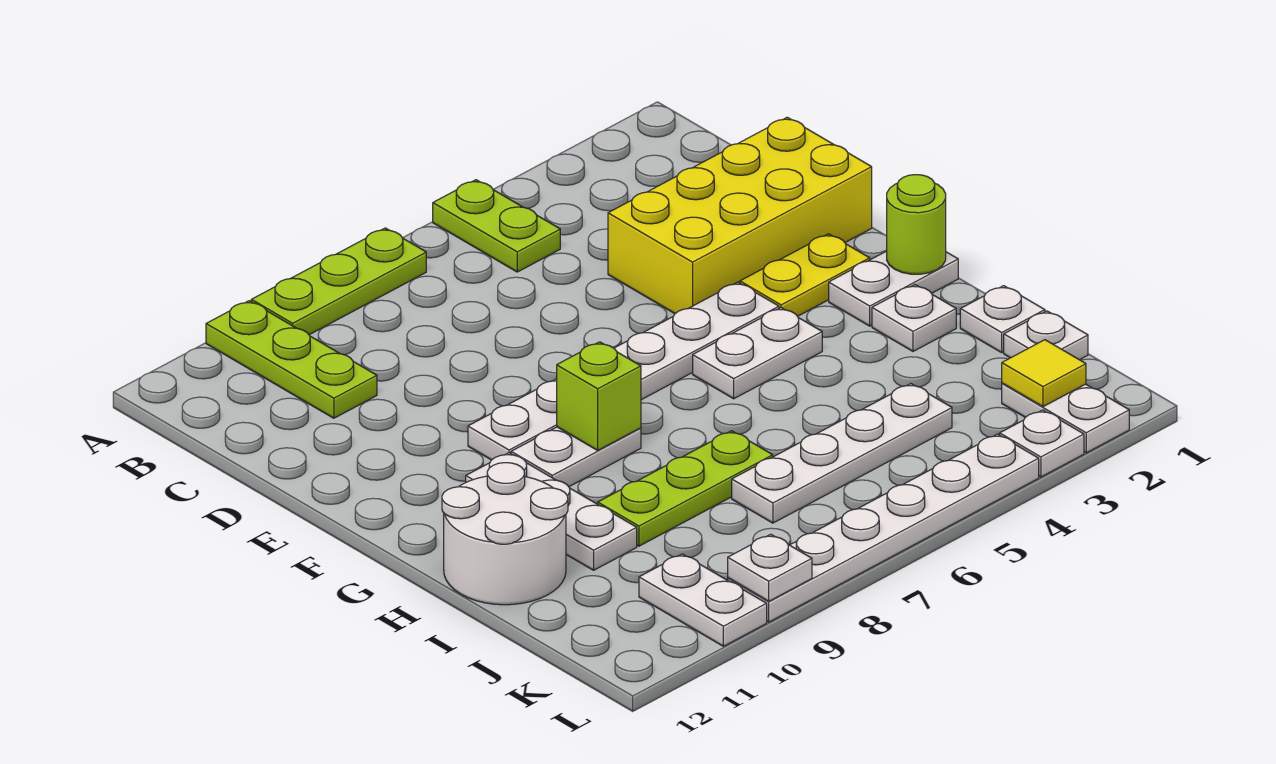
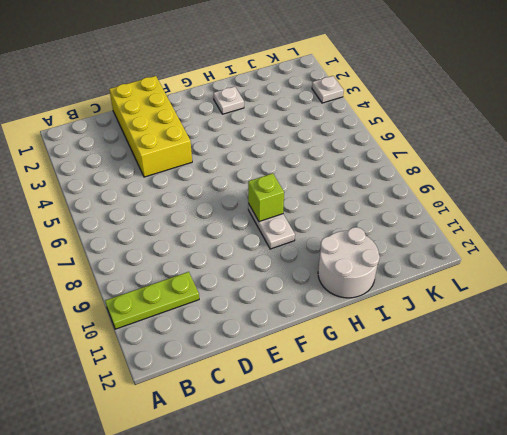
none -> lime plate A5:B5 level 1
none -> lime plate A7:A9 level 1
none -> yellow plate F2:F3 level 1

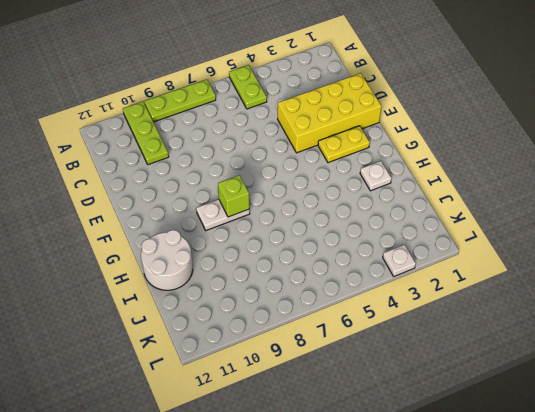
none -> white plate F4:F9 level 1
none -> white plate G1:G2 level 1
none -> white plate G4:G5 level 1

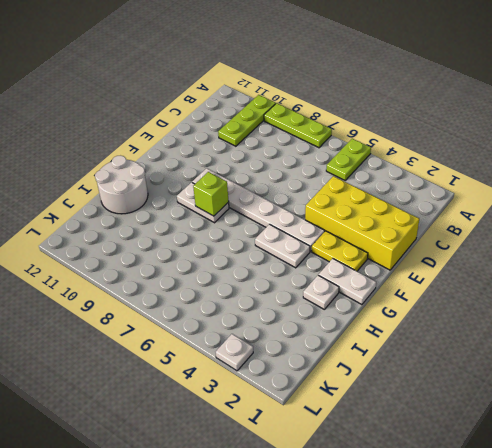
none -> white plate G10:I10 level 1
none -> white plate I1 level 1
none -> lime plate I7:I9 level 1

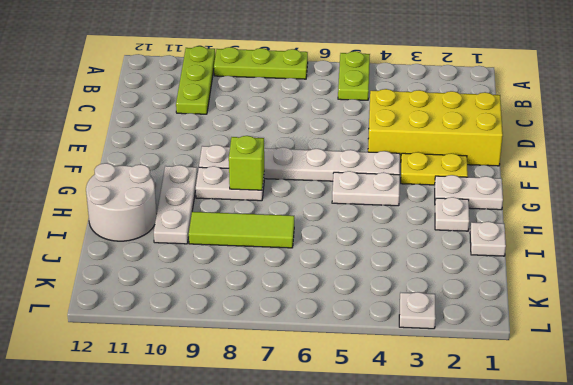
lime tile I7:I9 level 1 -> lime plate I7:I9 level 1
none -> white plate J1 level 1
none -> white plate J4:J7 level 1
none -> white plate K2:L2 level 1

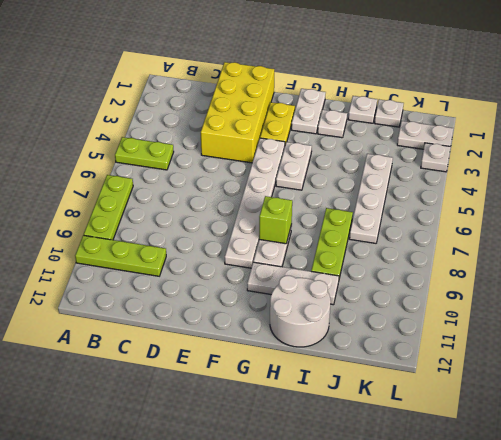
none -> white plate K10:L10 level 1
none -> white plate L4:L9 level 1
none -> lime round brick G1 level 2

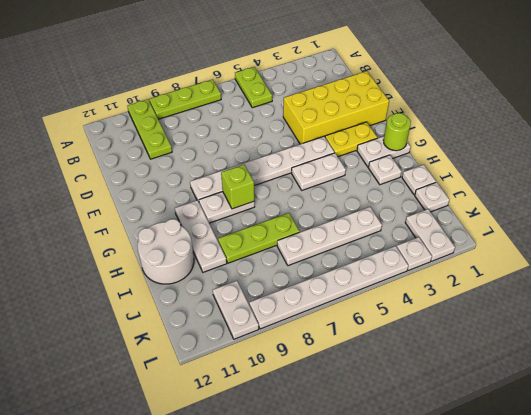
none -> yellow tile K2 level 2
none -> white plate L9 level 2

